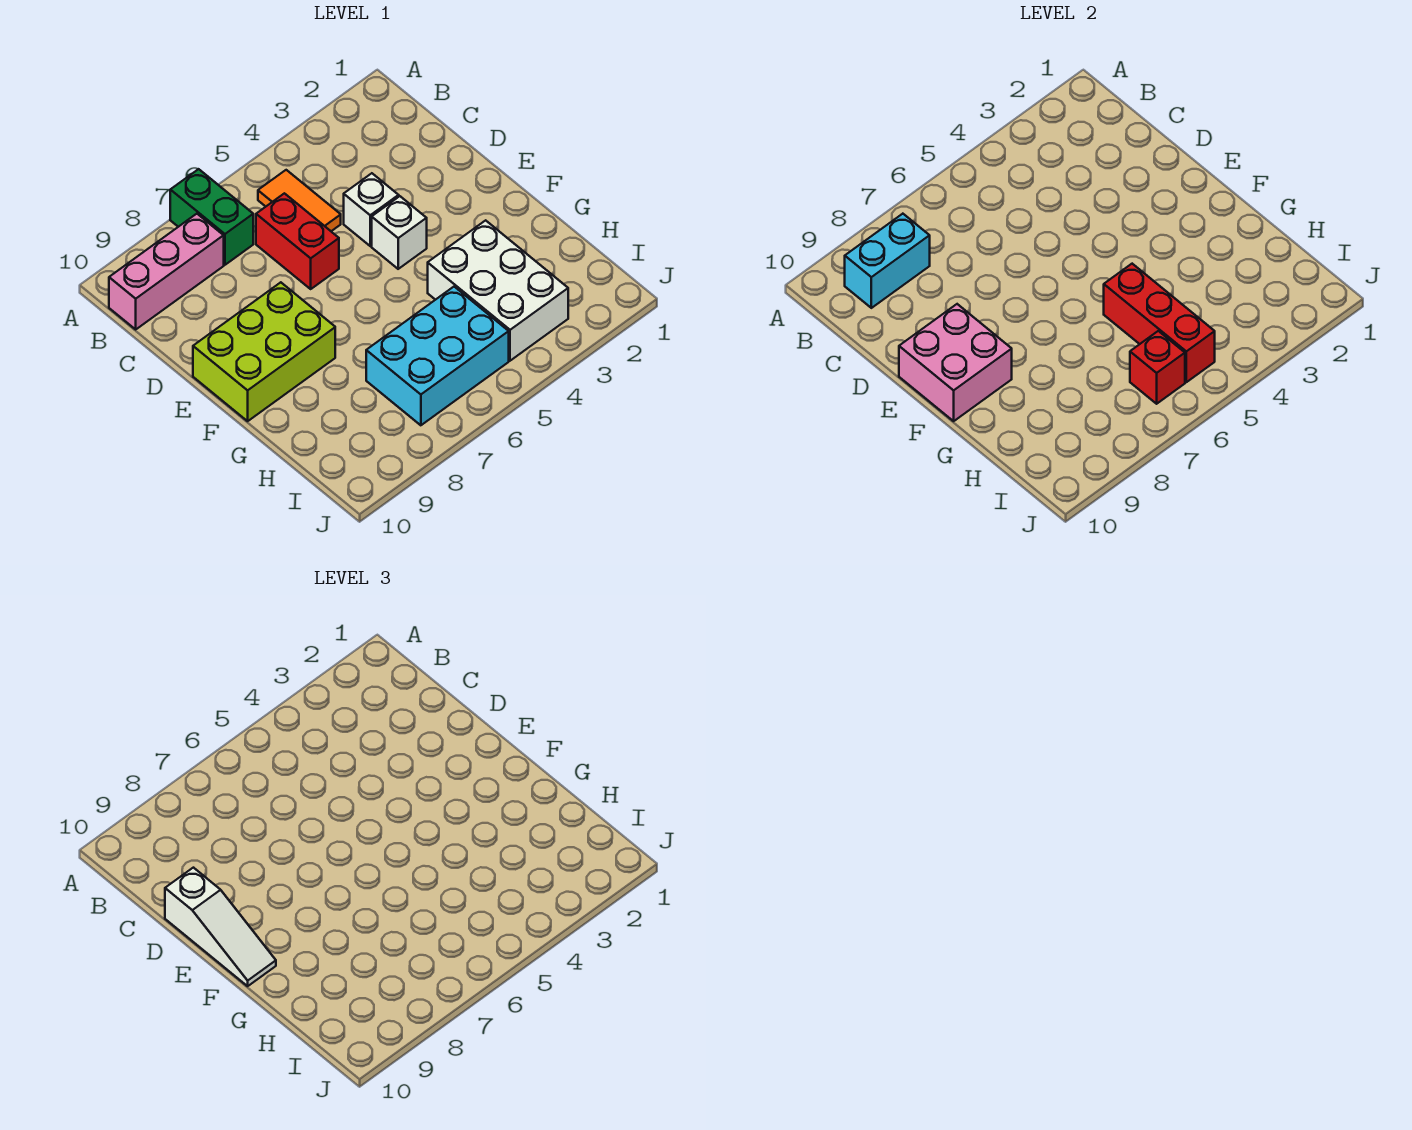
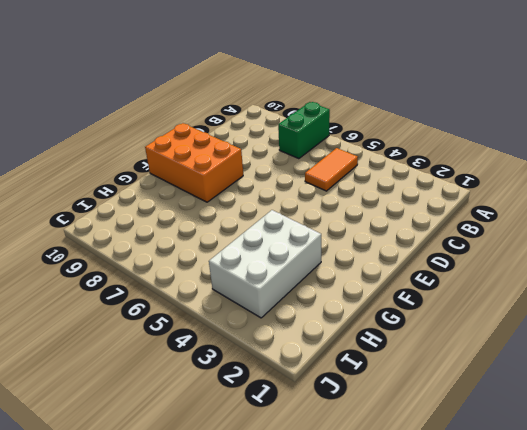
orange brick E8:F10 level 1 -> lime brick E8:F10 level 1
none -> pink brick B8:B10 level 1
none -> red brick C6:D6 level 1
none -> white brick D4 level 1

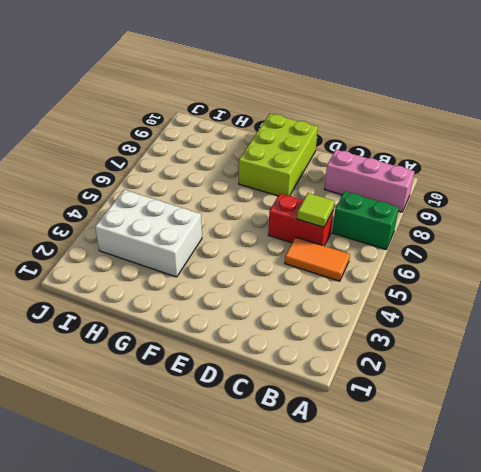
pink brick A9:C9 level 1 -> pink brick B8:B10 level 1
lime tile C6 level 2 -> none
none -> white brick D4 level 1
none -> white brick E4 level 1
none -> cyan brick H5:I7 level 1

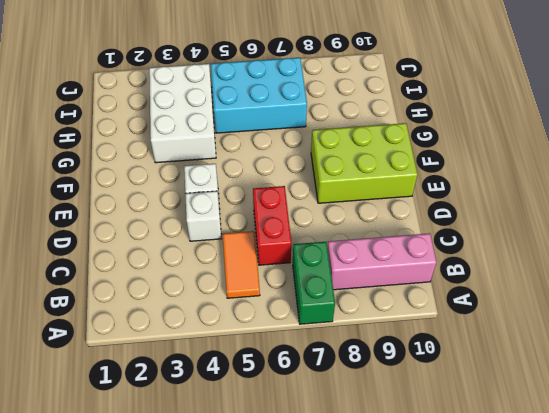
none -> cyan brick B8:B9 level 2
none -> pink brick E9:F10 level 2
none -> red brick G5:I5 level 2

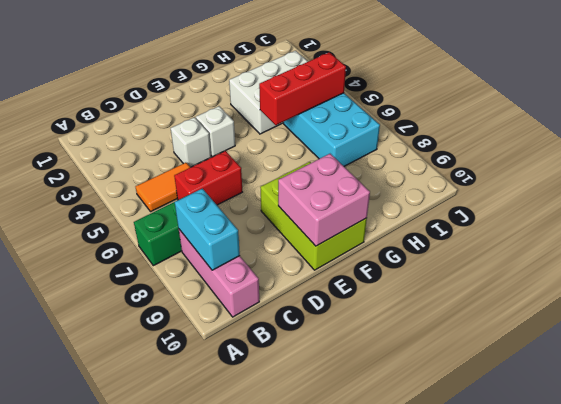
none -> red brick I6 level 2
none -> white slope D10:F10 level 3 top D

